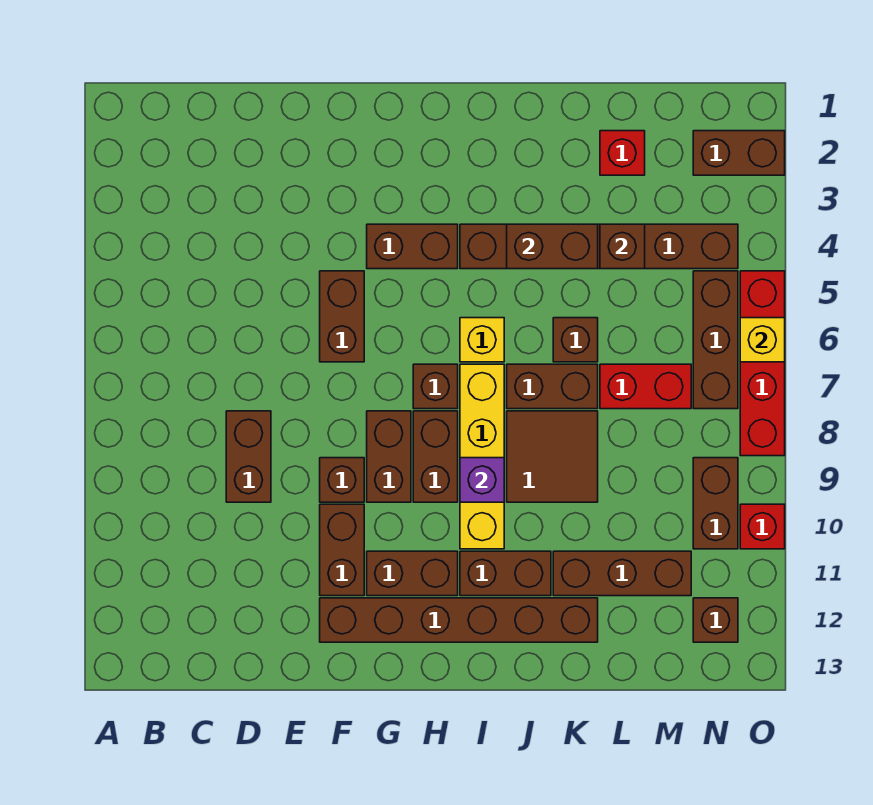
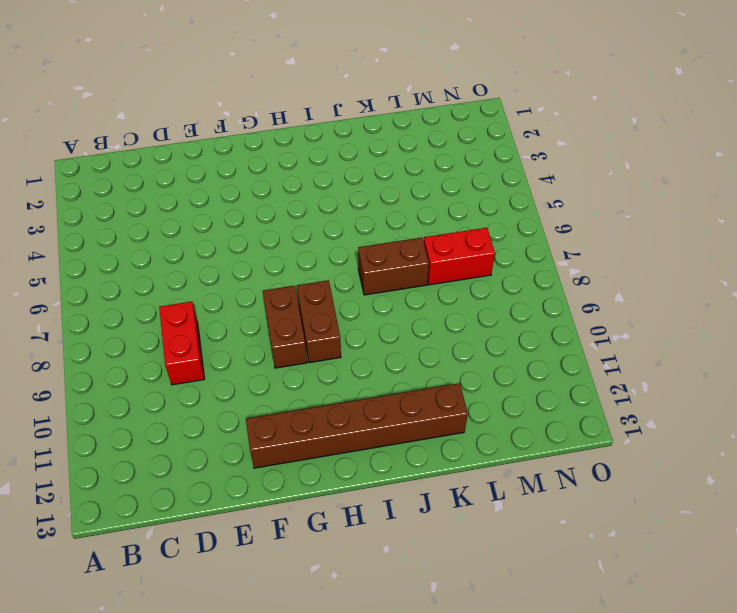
red brick D8:D9 level 1 -> brown brick D8:D9 level 1
none -> brown brick F5:F6 level 1
none -> brown brick F9 level 1
none -> brown brick F10:F11 level 1
none -> brown brick G4:H4 level 1

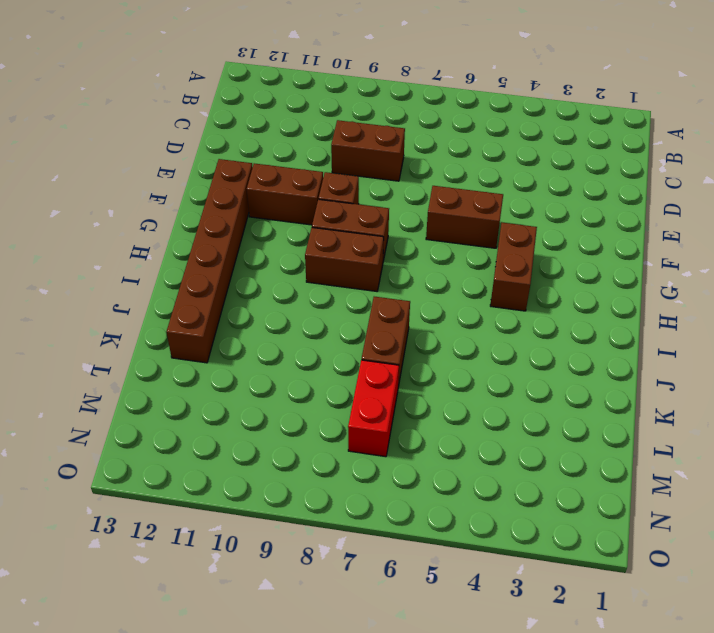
none -> brown brick G11:H11 level 1
none -> brown brick H7 level 1
none -> brown brick I4:N4 level 1
none -> yellow brick I6 level 1

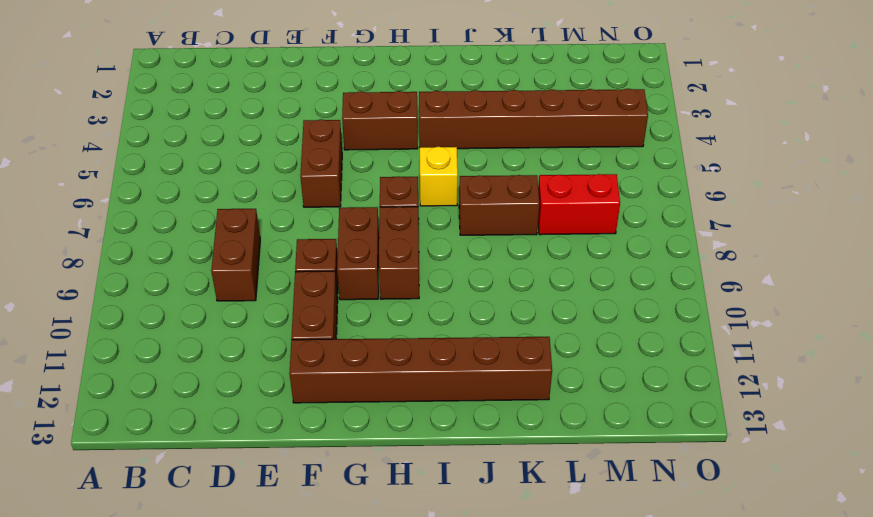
none -> brown brick G11:H11 level 1
none -> yellow brick I7:I10 level 1
none -> brown brick I11:J11 level 1
none -> brown tile J8:K9 level 1

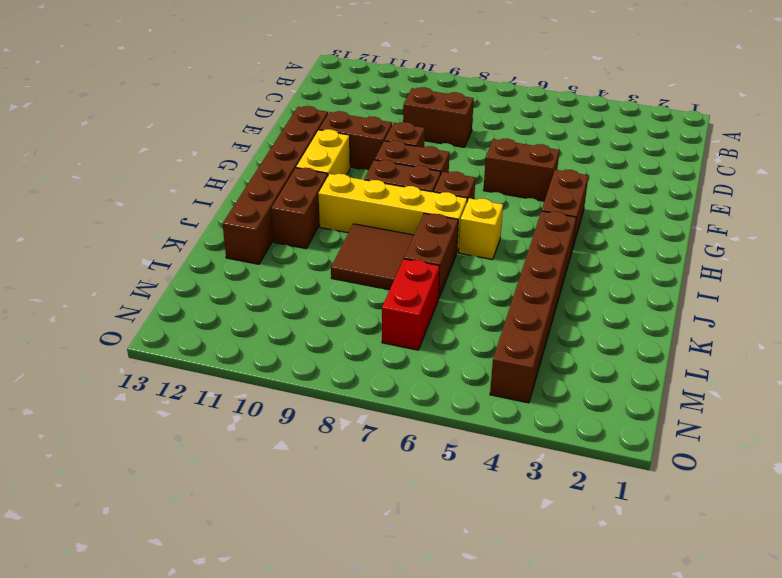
yellow brick G11:H11 level 1 -> brown brick G11:H11 level 1
none -> brown brick K6 level 1
none -> brown brick K11:M11 level 1
none -> red brick L2 level 1
none -> brown brick N2:O2 level 1

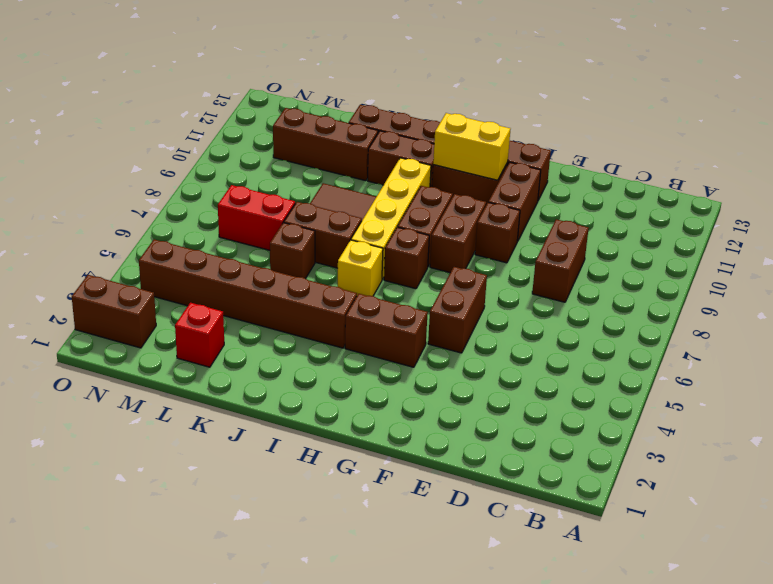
yellow brick G11:H11 level 2 -> none
none -> brown brick N5:N7 level 1
none -> brown brick N9:N10 level 1
none -> brown brick N12 level 1
none -> red brick O5:O8 level 1

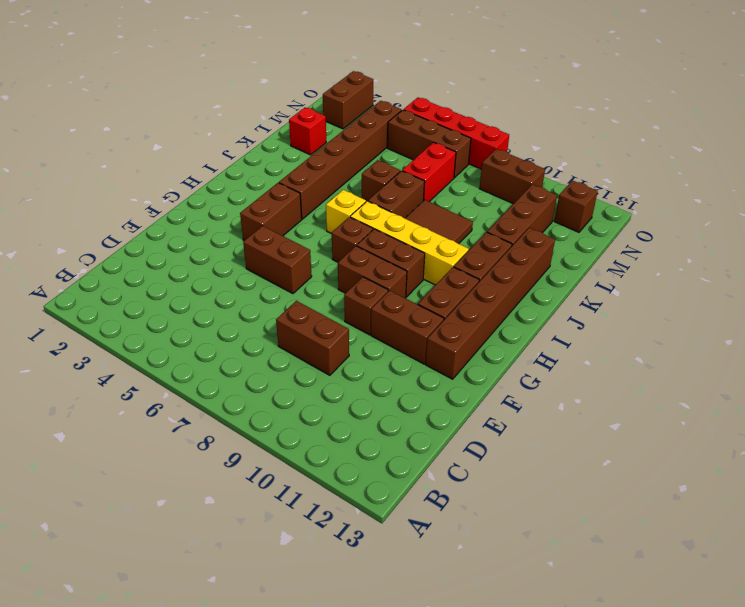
none -> red brick O10 level 1
none -> purple brick I9 level 2
none -> brown brick J4:K4 level 2
none -> brown brick L4 level 2

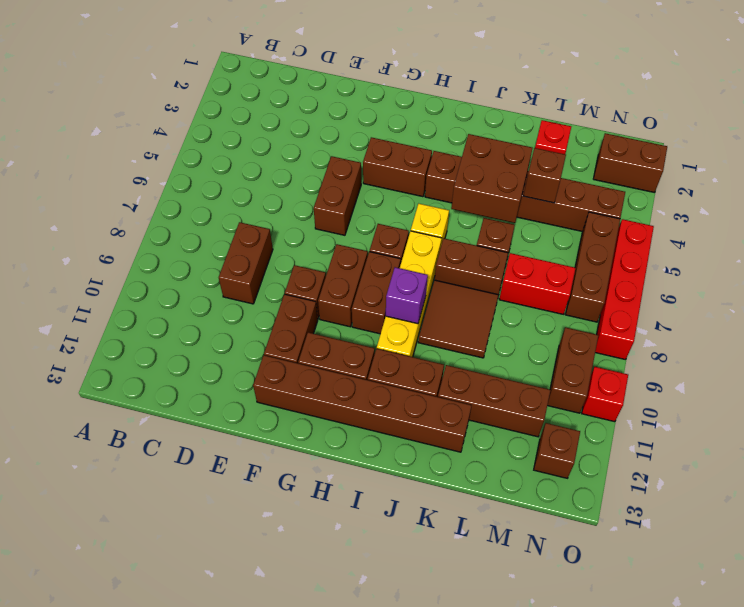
brown brick J4:K5 level 2 -> brown brick J4:K4 level 2
none -> yellow brick O6 level 2

